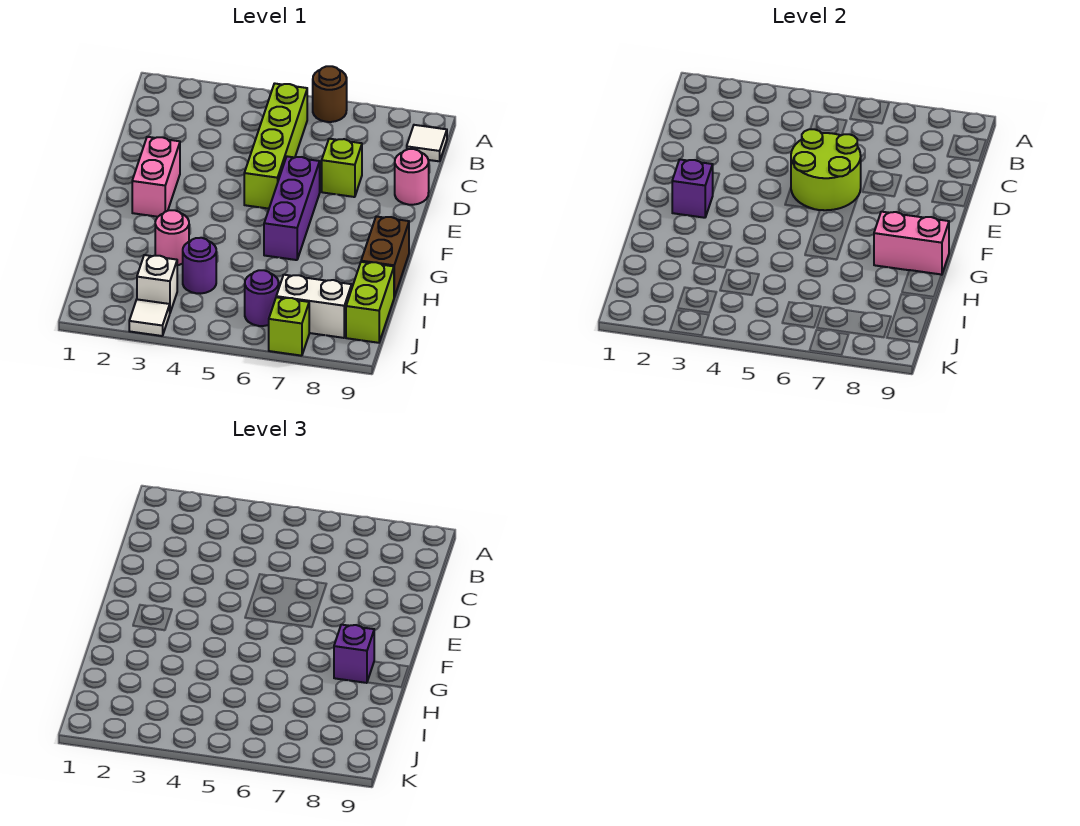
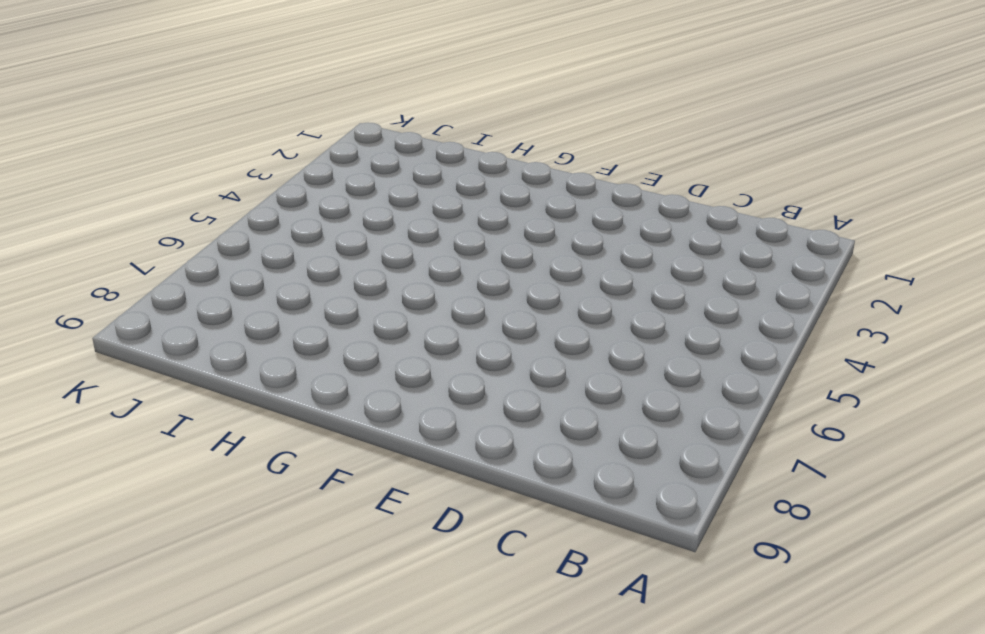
none -> brown round brick A6 level 1
none -> lime brick B5:E5 level 1
none -> white tile B9 level 1

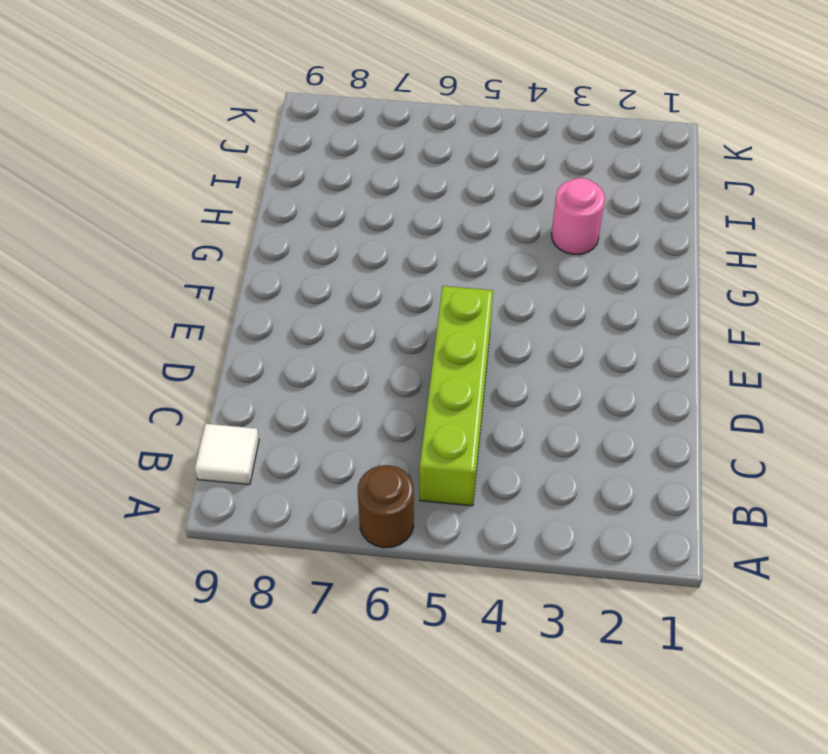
none -> lime brick D7 level 1
none -> pink round brick D9 level 1
none -> pink brick E2:F2 level 1

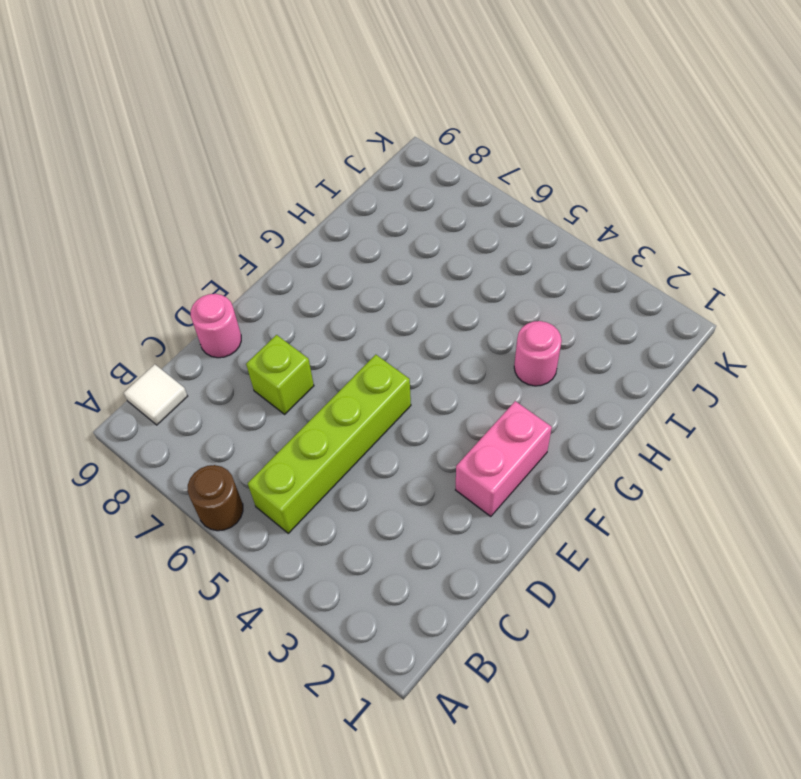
none -> purple brick E6:G6 level 1
none -> brown brick G9:H9 level 1
none -> purple round brick I4 level 1

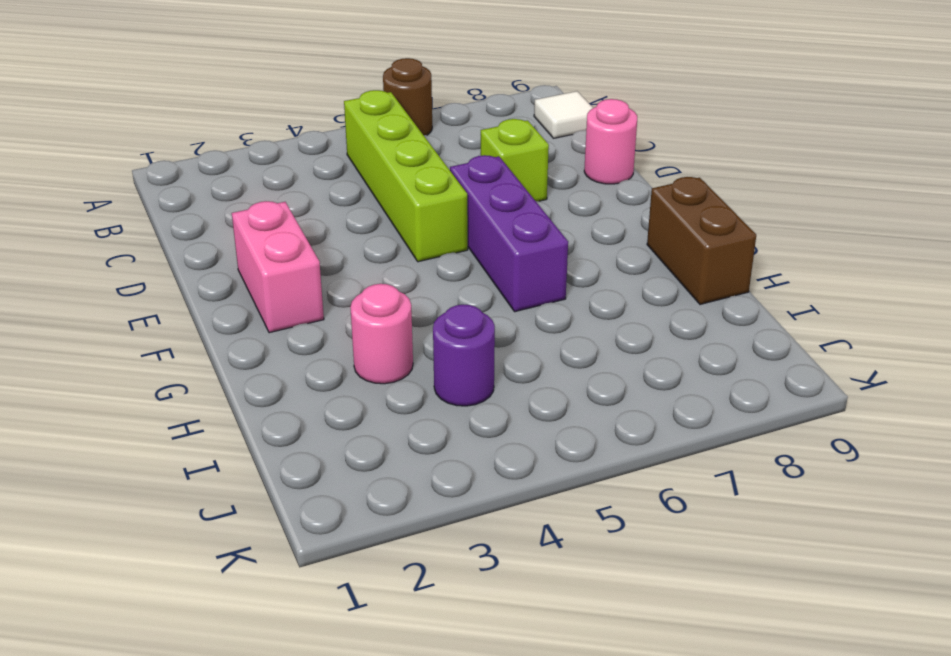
none -> lime brick I9:J9 level 1
none -> white brick J3 level 1
none -> purple round brick J6 level 1

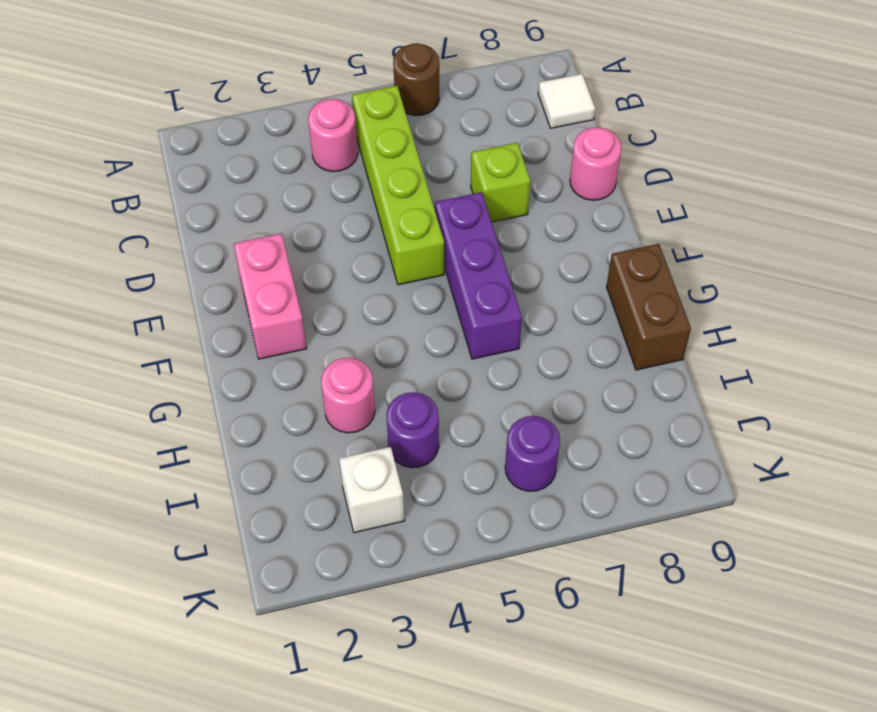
pink round brick B4 level 1 -> none
none -> lime brick I9:J9 level 1
none -> white brick J7:J8 level 1
none -> white tile K3 level 1

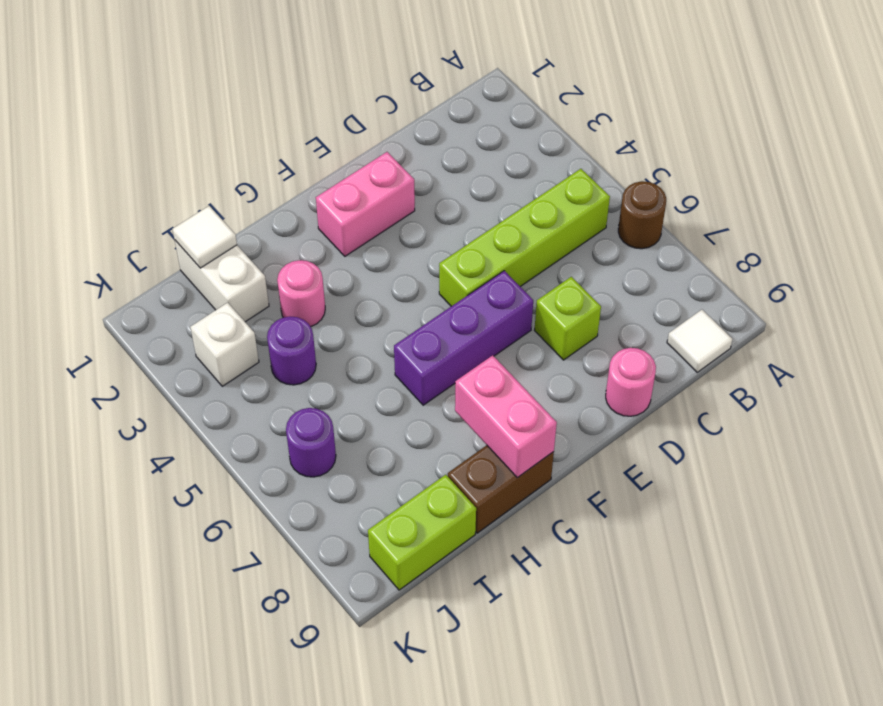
white brick I1:I2 level 1 -> white brick J7:J8 level 1
white tile I1 level 2 -> white tile K3 level 1
none -> lime brick K7 level 1
none -> lime round brick D5:E6 level 2
none -> purple brick F2 level 2

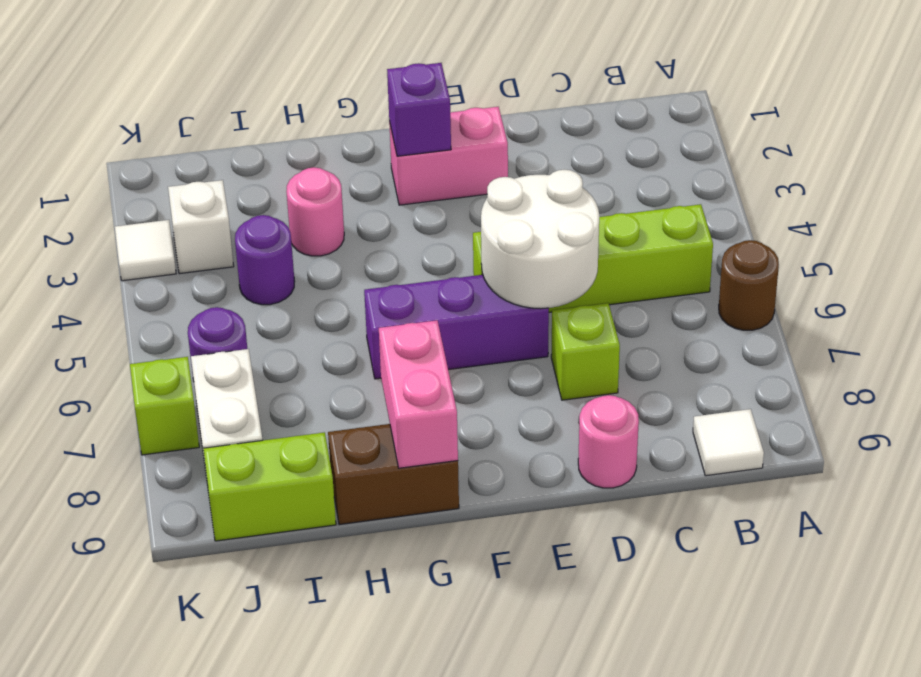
white round brick D5:E6 level 2 -> lime round brick D5:E6 level 2
none -> purple brick G8 level 3

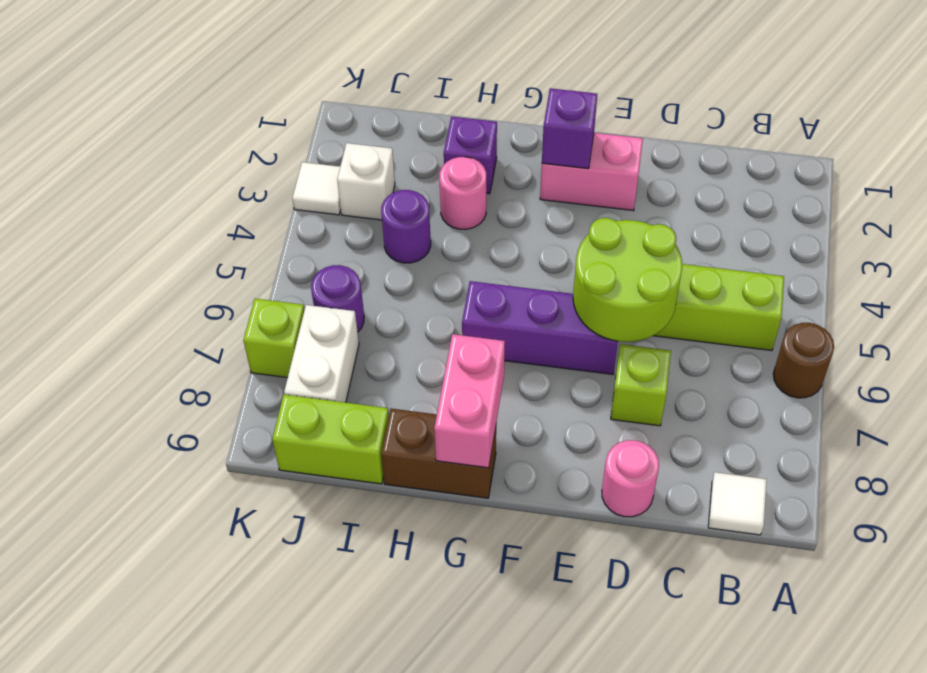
purple brick H2 level 1 -> purple brick G8 level 3

